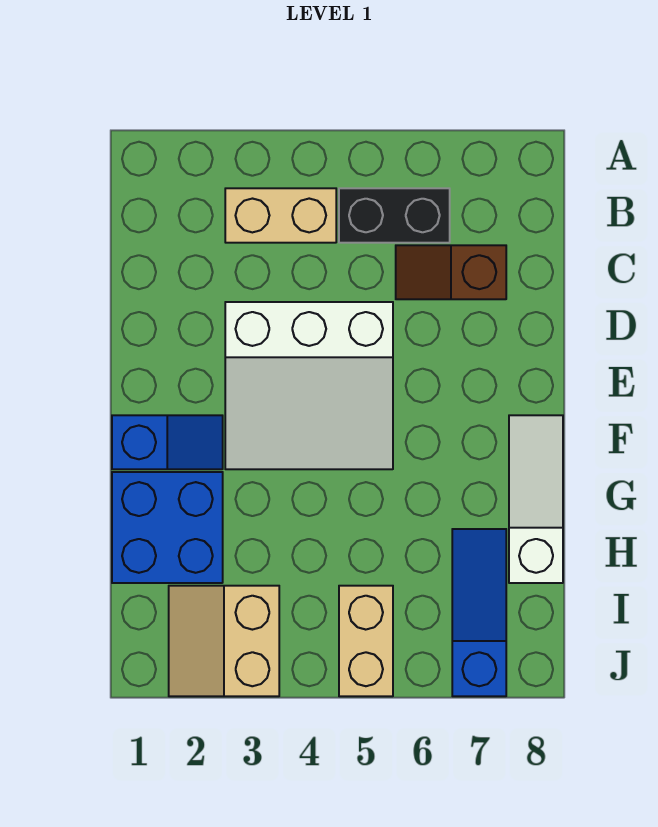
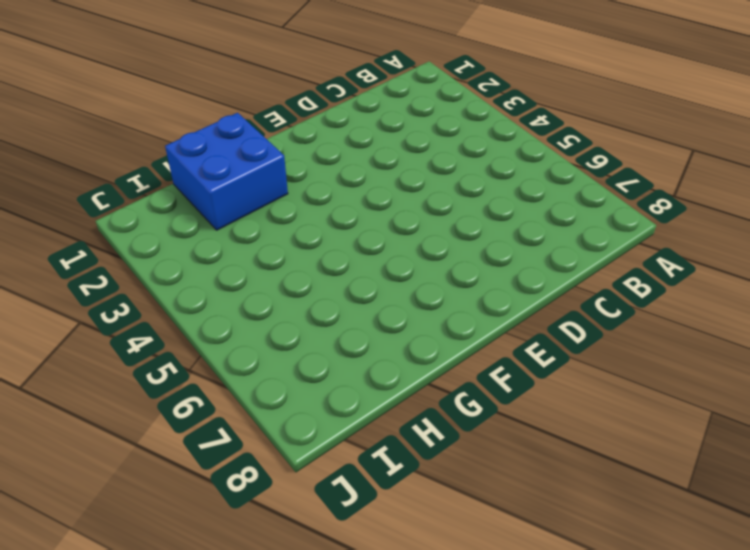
none -> tan brick B3:B4 level 1
none -> black brick B5:B6 level 1

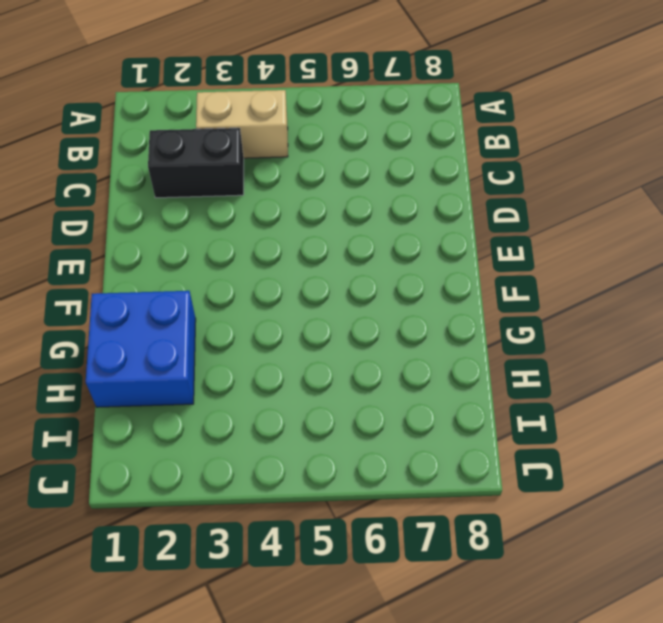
black brick C2:C3 level 1 -> black brick B5:B6 level 1
none -> brown slope C6:C7 level 1 top 7
none -> white slope D3:F5 level 1 top D

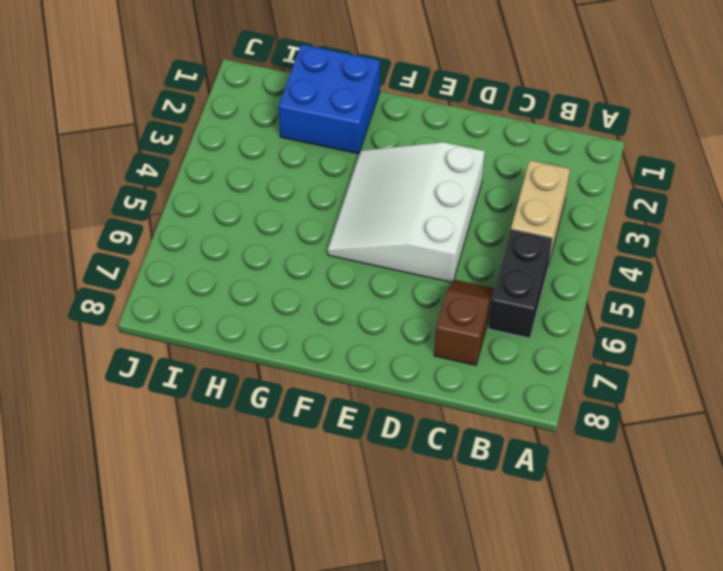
none -> blue slope F1:F2 level 1 top 1
none -> white slope F8:H8 level 1 top H

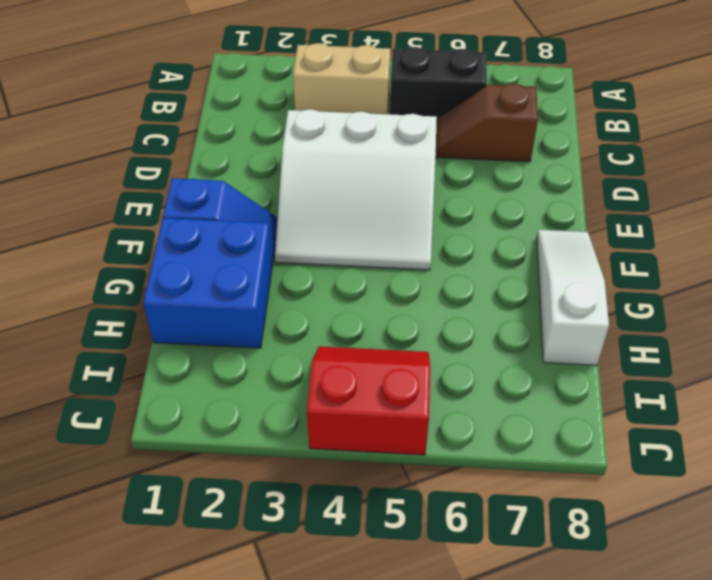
red slope I4:J5 level 1 top J -> tan brick I5:J5 level 1
none -> blue slope H7:J7 level 1 top J
none -> tan slope I2:J3 level 1 top 3

